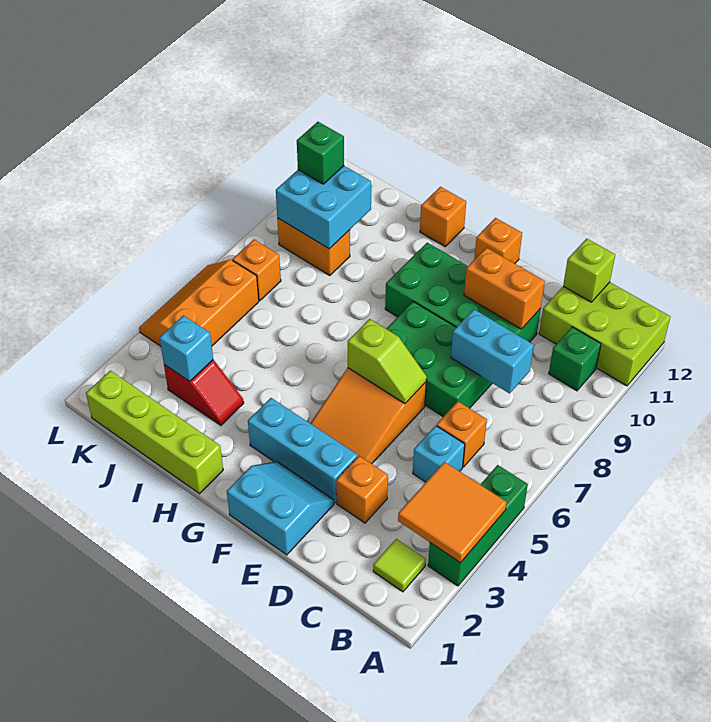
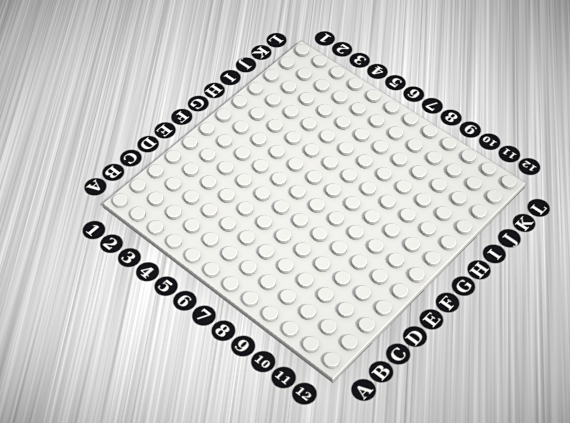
none -> green brick A3:A5 level 1
none -> lime brick A11:C12 level 1
none -> lime tile B2 level 1

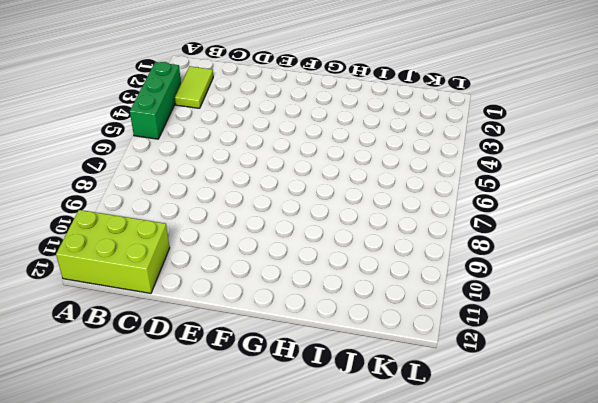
lime tile B2:B3 level 1 -> lime tile B2 level 1
none -> green brick B10 level 1
none -> cyan brick C5 level 1
none -> orange brick C6 level 1

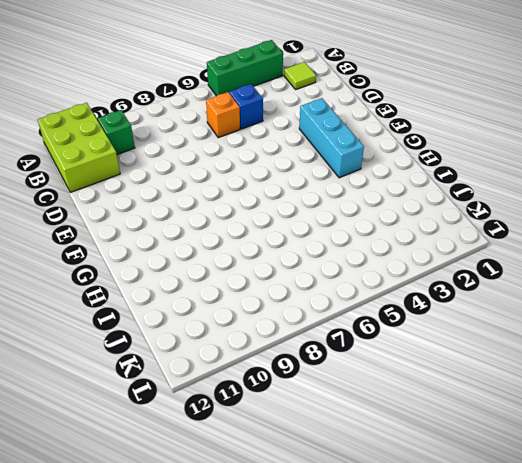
blue brick C5 level 1 -> cyan brick C5 level 1
none -> orange brick D3 level 1
none -> green brick D7:F8 level 1
none -> green brick D9:G10 level 1

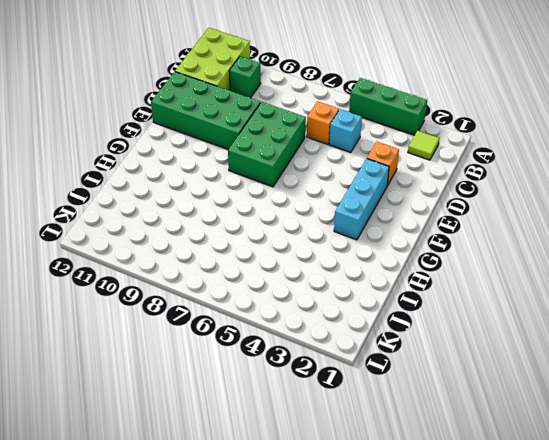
green brick D9:E12 level 1 -> green brick D9:G10 level 1
none -> cyan slope E1:F2 level 1 top 1
none -> orange slope E4:F6 level 1 top 6
none -> orange brick F12 level 1

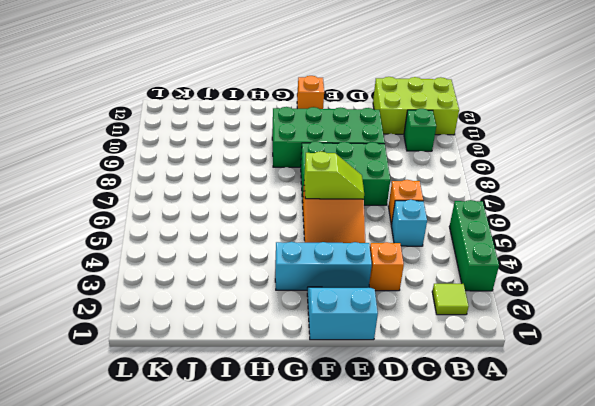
none -> lime brick H1:K1 level 1
none -> orange brick H12 level 1
none -> red slope I3:J3 level 1 top J

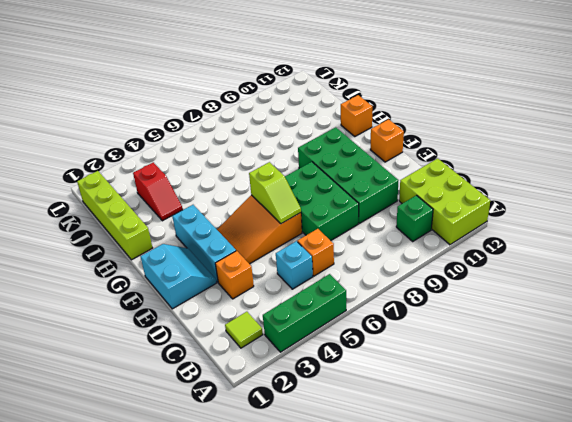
none -> orange brick J9:K9 level 1
none -> orange slope K4:L6 level 1 top K
none -> orange brick K7 level 1

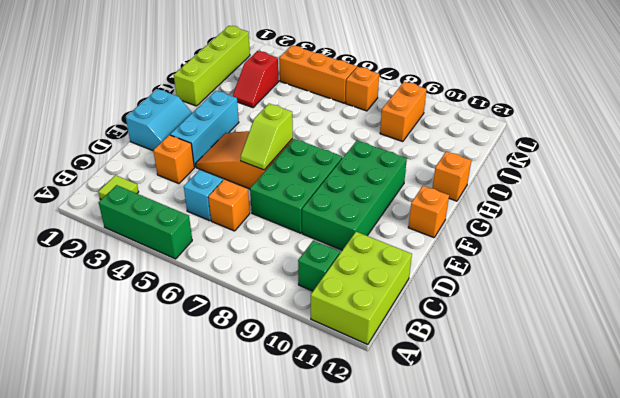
none -> orange tile A3:B4 level 2
none -> cyan brick C8:D8 level 2
none -> lime brick C12 level 2

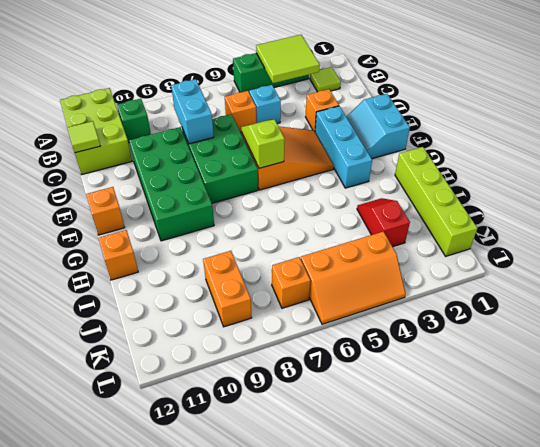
lime tile A3:B4 level 2 -> orange tile A3:B4 level 2
lime tile C12 level 2 -> lime brick C12 level 2
none -> orange brick D10:E10 level 2
none -> cyan brick J3 level 2
none -> cyan brick J9:K10 level 2

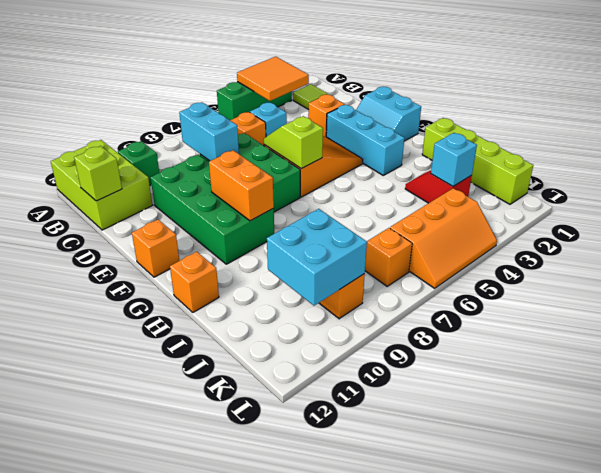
orange brick F9:G9 level 2 -> orange brick D10:E10 level 2
none -> green brick K10 level 3

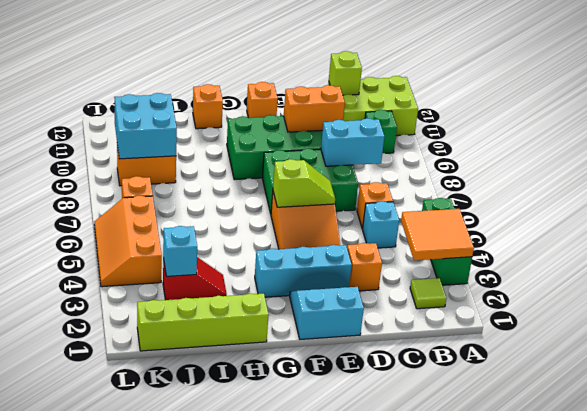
none -> green brick K10 level 3

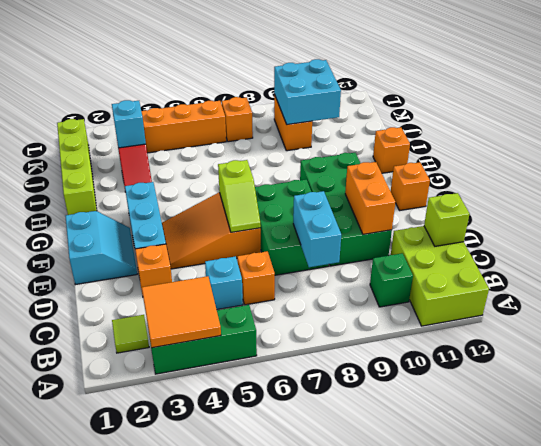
none -> green brick K10 level 3

